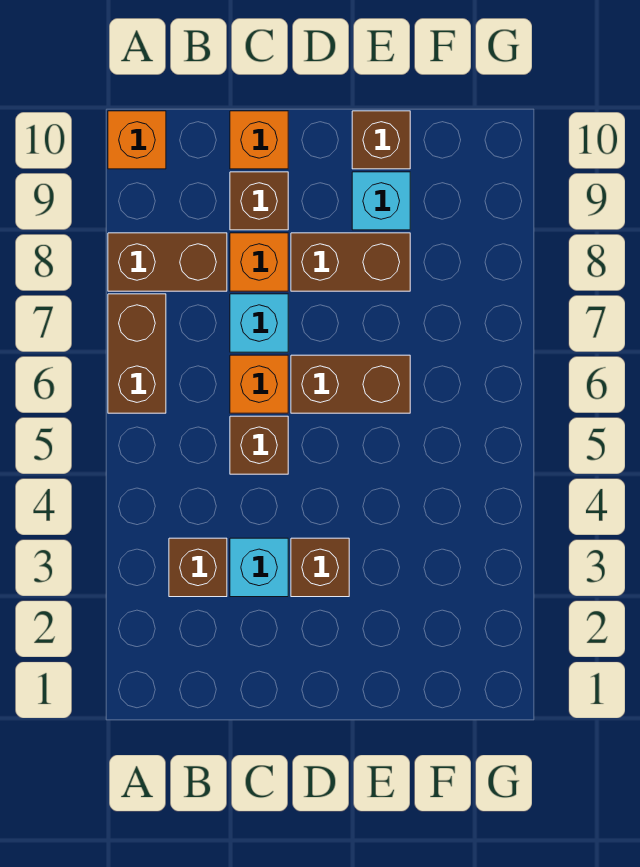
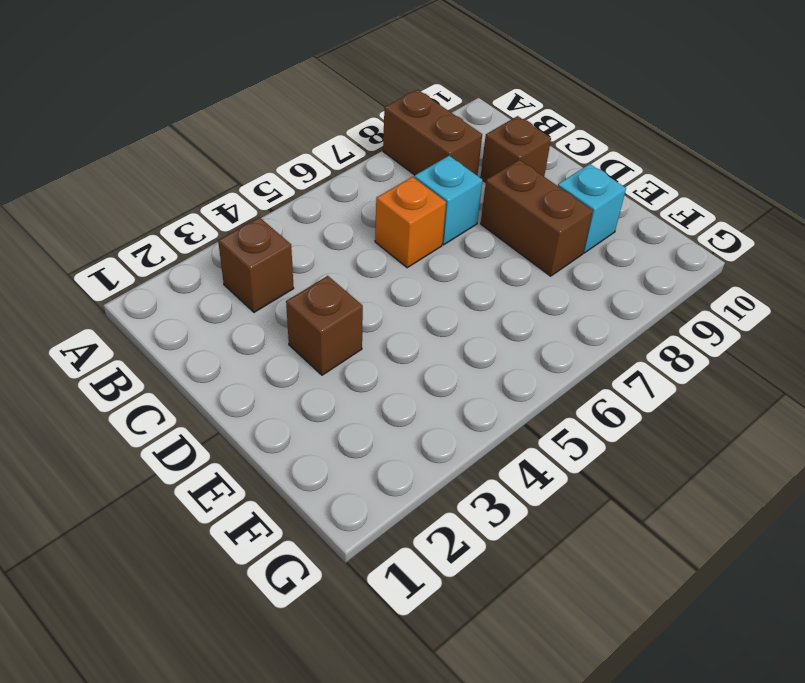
none -> brown brick A6:A7 level 1
none -> orange brick A10 level 1
none -> cyan brick C3 level 1

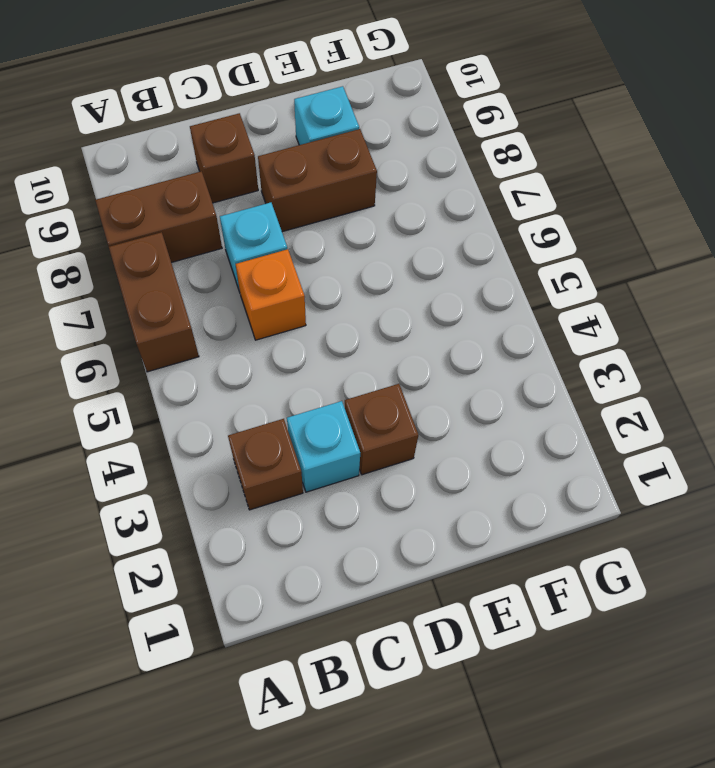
none -> orange brick A10 level 1
none -> brown brick C5 level 1
none -> orange brick C8 level 1

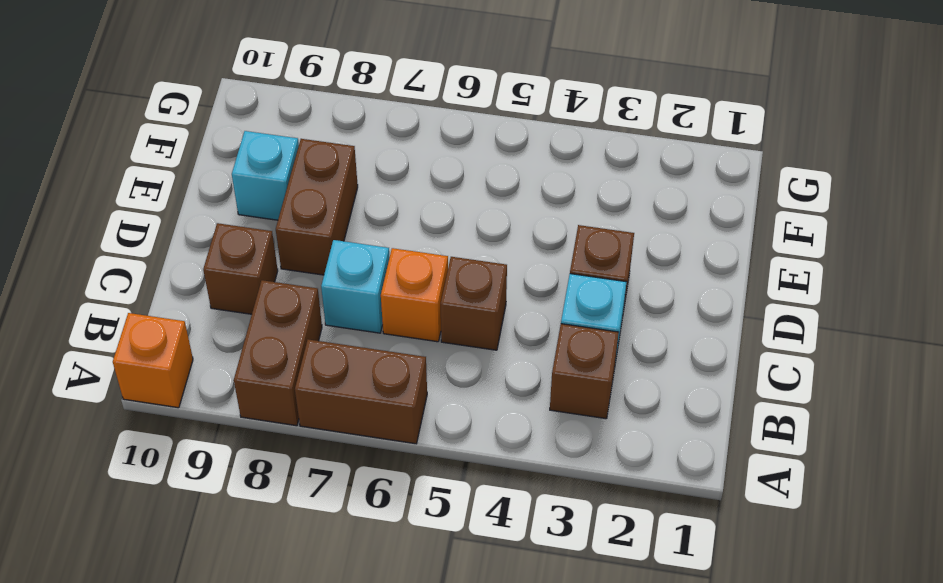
none -> orange brick C8 level 1
none -> orange brick C10 level 1
none -> brown brick D6:E6 level 1

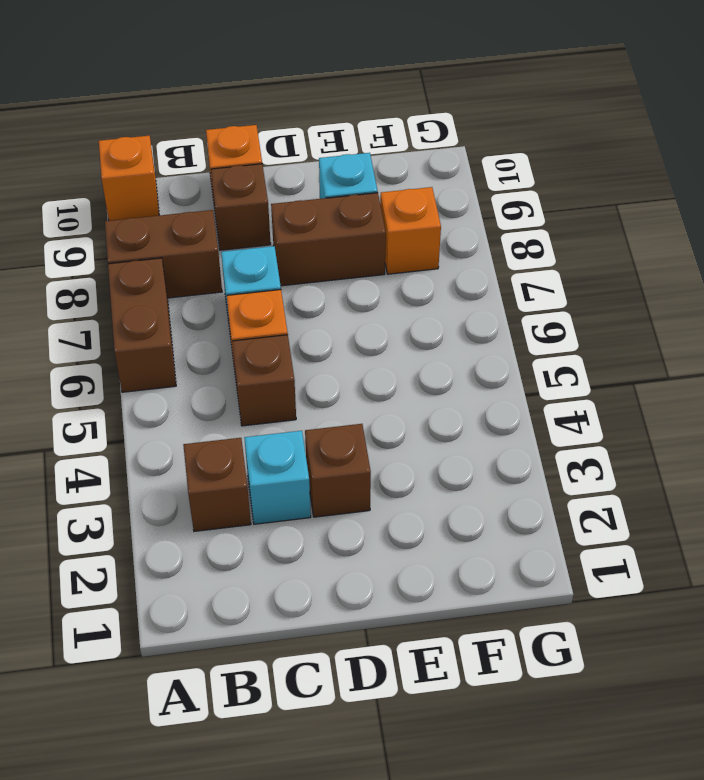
orange brick F8 level 1 -> orange brick C8 level 1
none -> brown brick D6:E6 level 1
none -> brown brick E10 level 1

